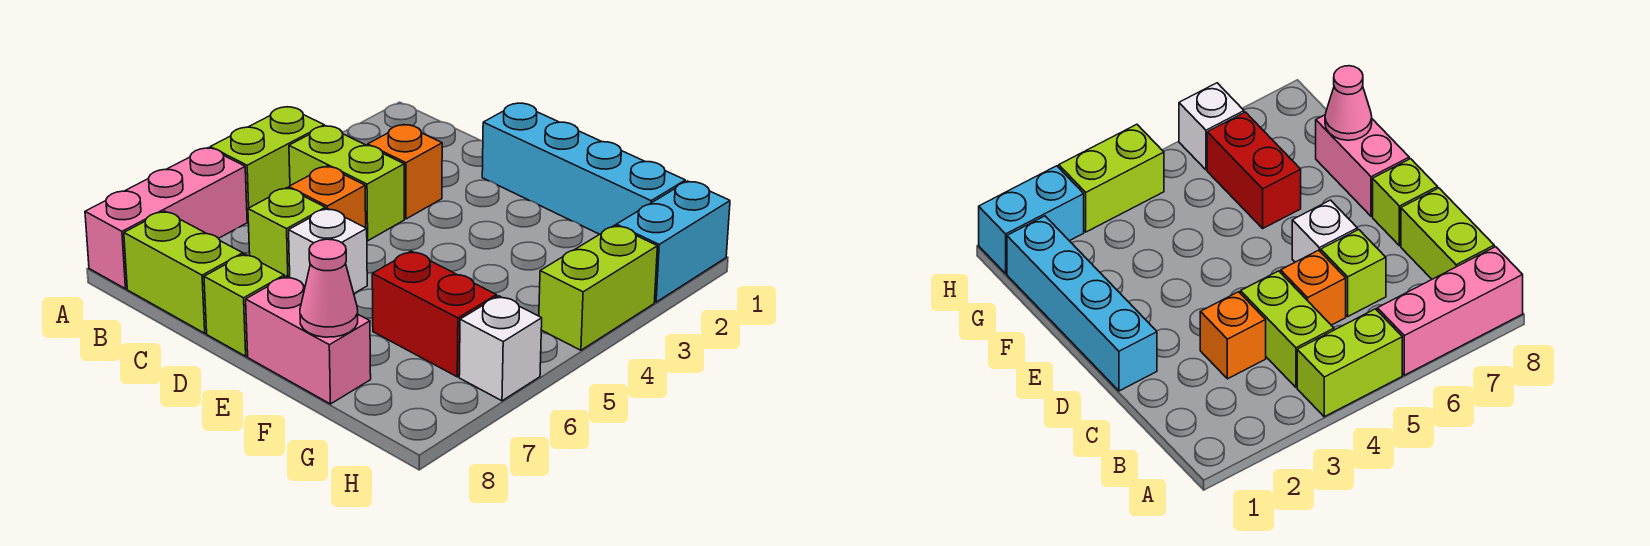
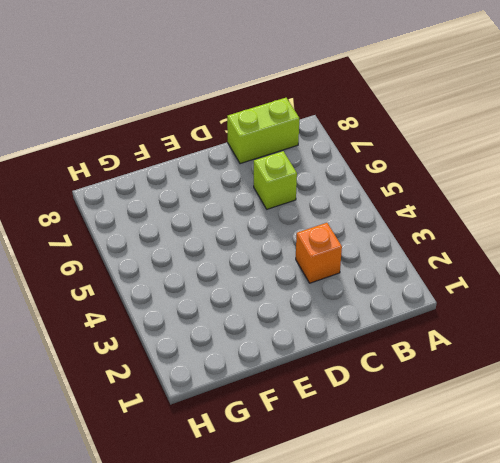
none -> lime brick A4:A5 level 1
none -> pink brick A6:A8 level 1
none -> lime brick B4:C4 level 1

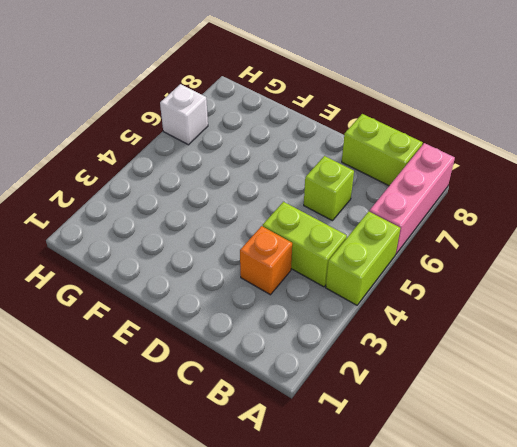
none -> orange brick C5 level 1
none -> cyan brick D1:G1 level 1
none -> white brick D6 level 1

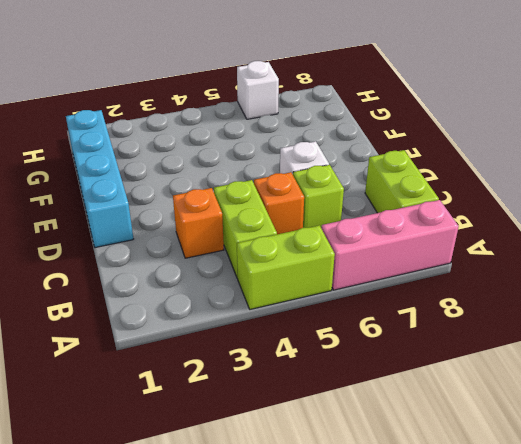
none -> lime brick D8 level 1
none -> pink brick E8:F8 level 1
none -> red brick F6:G6 level 1

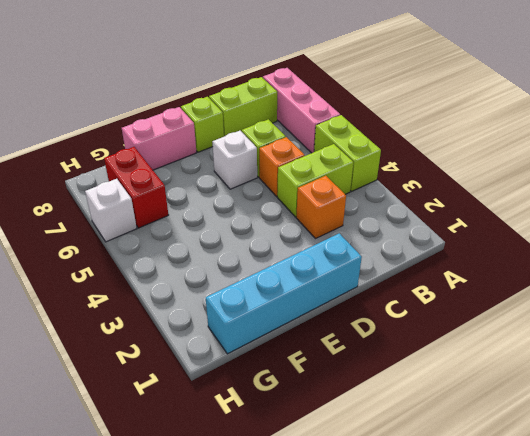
red brick G6:G7 level 1 -> red brick F6:G6 level 1
none -> cyan brick H1:H2 level 1
none -> lime brick H3:H4 level 1
none -> pink cone F8 level 2

